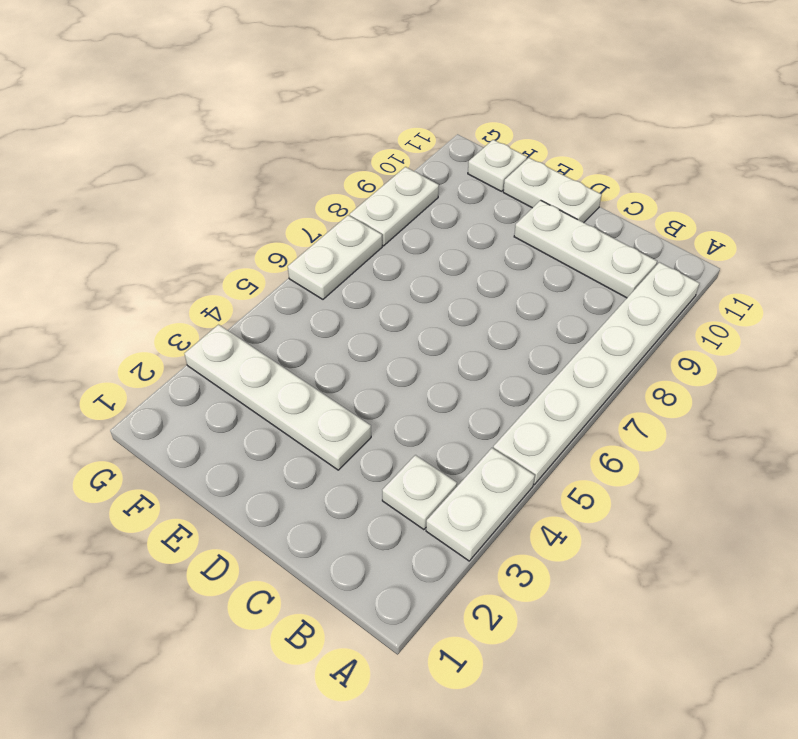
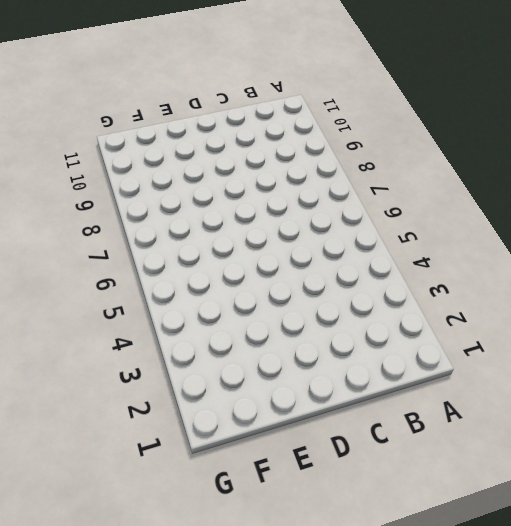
none -> white plate A3:A4 level 1
none -> white plate A5:A10 level 1

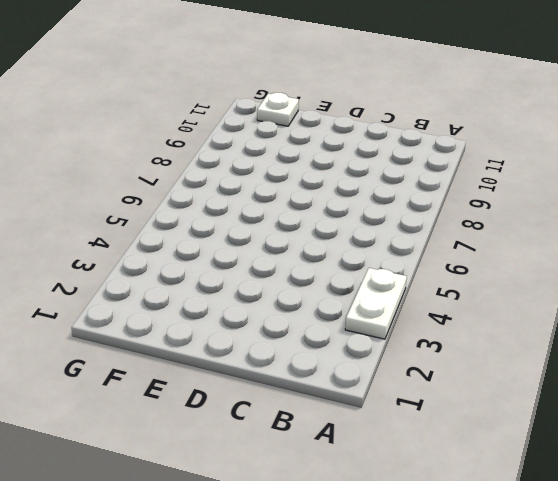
none -> white plate A5:A10 level 1
none -> white plate B3 level 1

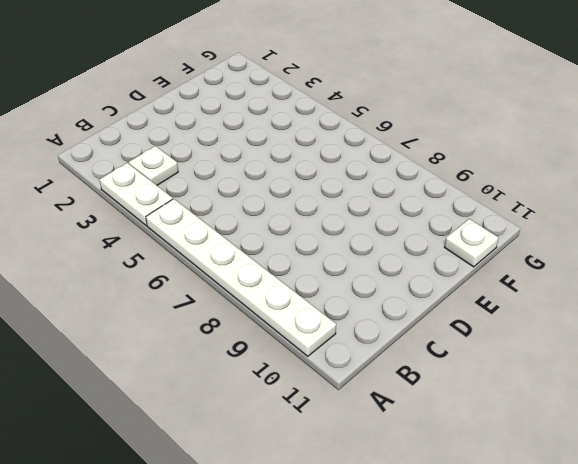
none -> white plate B10:D10 level 1
none -> white plate D3:G3 level 1

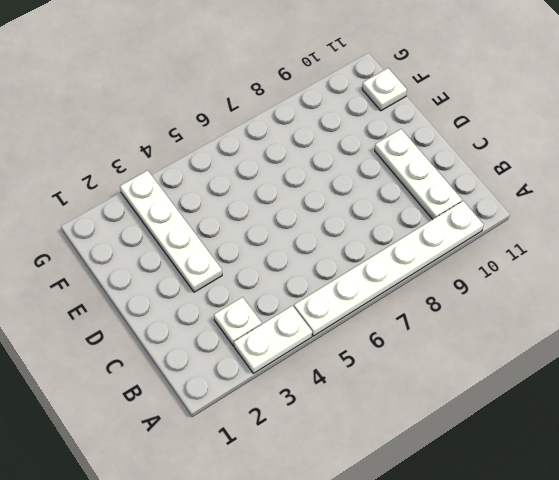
none -> white plate D11:E11 level 1
none -> white plate G6:G7 level 1

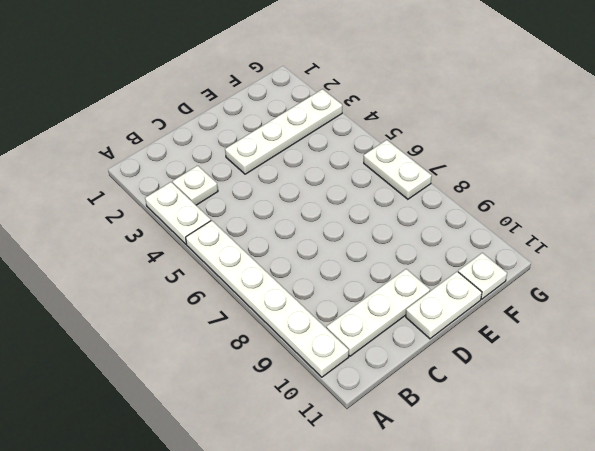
none -> white plate G8:G9 level 1

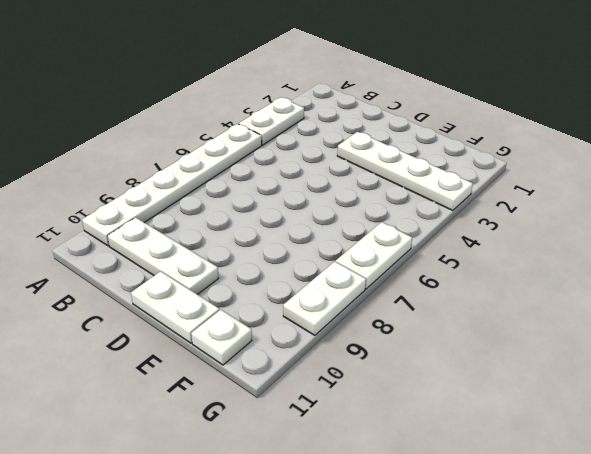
none -> white plate B3 level 1

